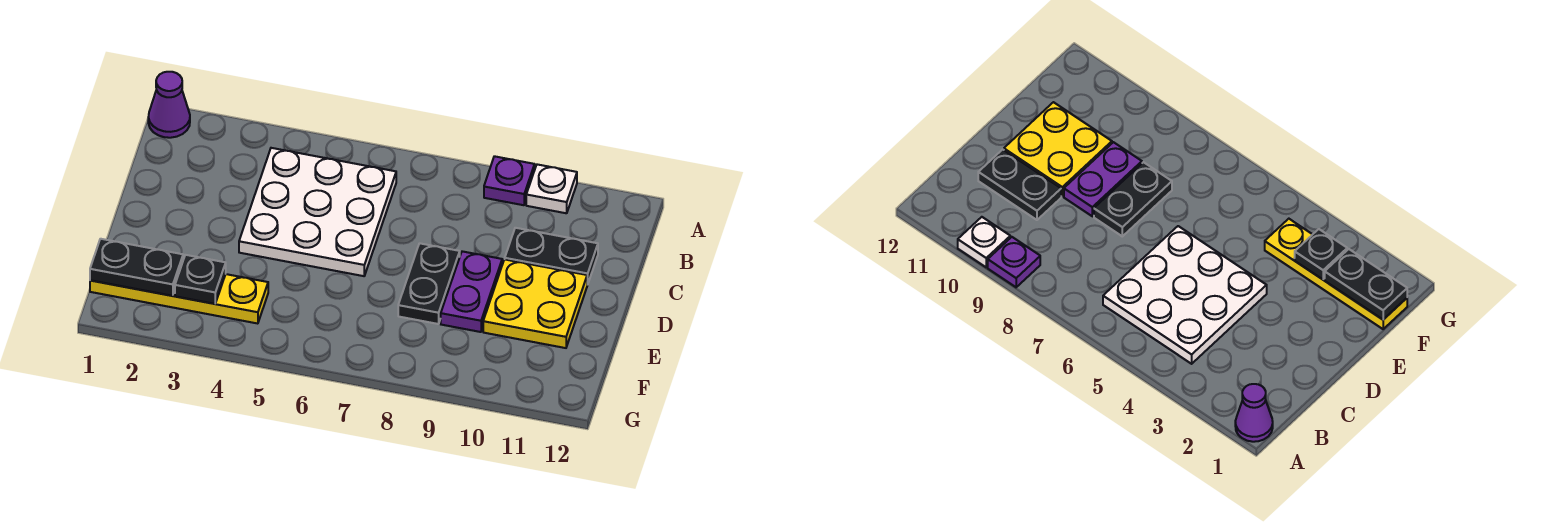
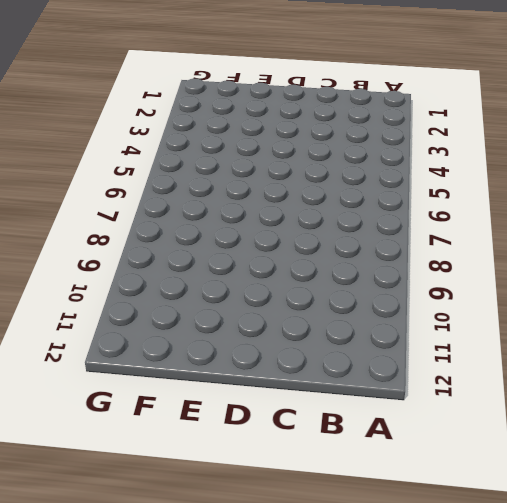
none -> purple cone A1 level 1
none -> purple plate A9 level 1

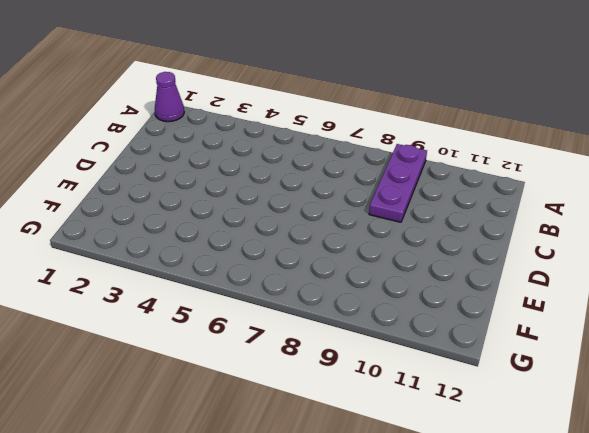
purple plate A9:C9 level 1 -> purple plate A9 level 1
none -> white plate A10 level 1
none -> white plate B4:D6 level 1

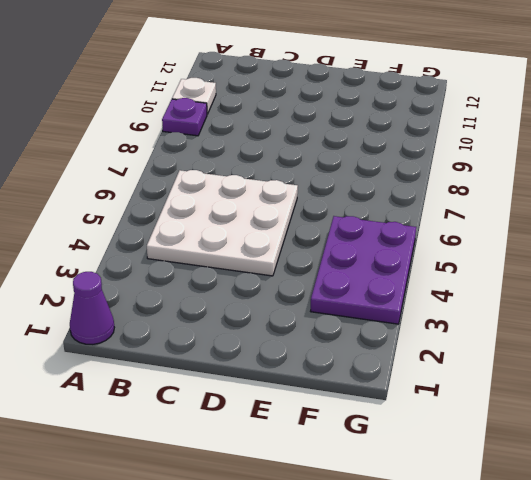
purple plate F3:G5 level 1 -> yellow plate F1:F4 level 1
none -> black plate C10:C11 level 1
none -> black plate D8:E8 level 1

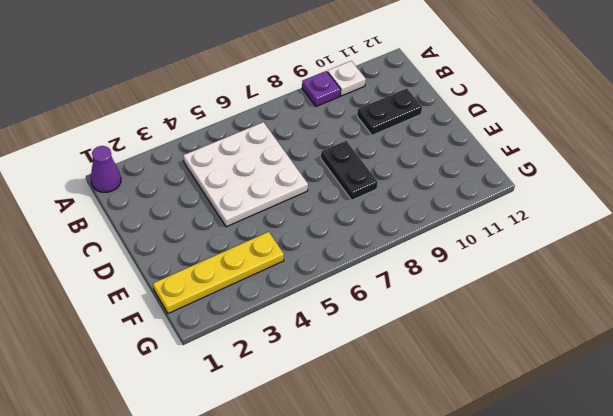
none -> purple plate D9:E9 level 1
none -> yellow plate D10:E11 level 1

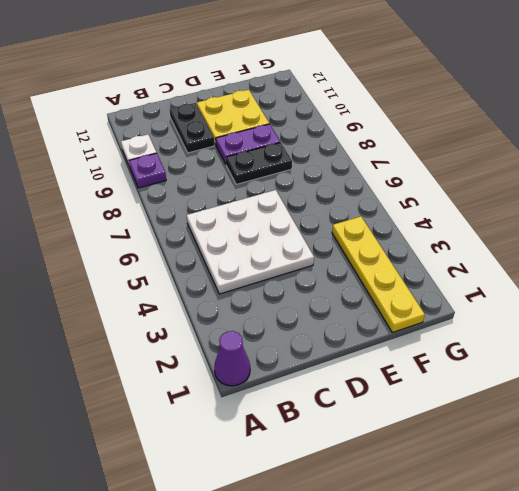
none -> black plate F1:F2 level 2
none -> black plate F3 level 2

